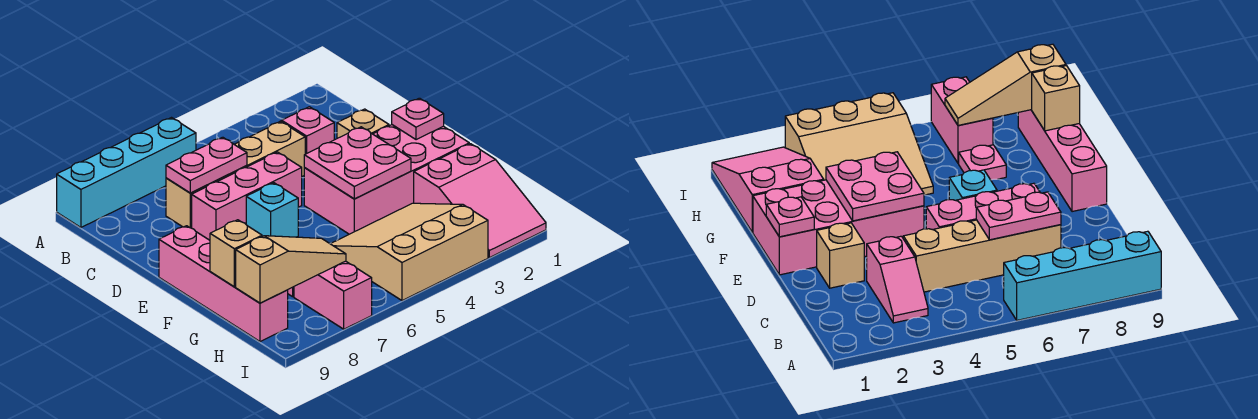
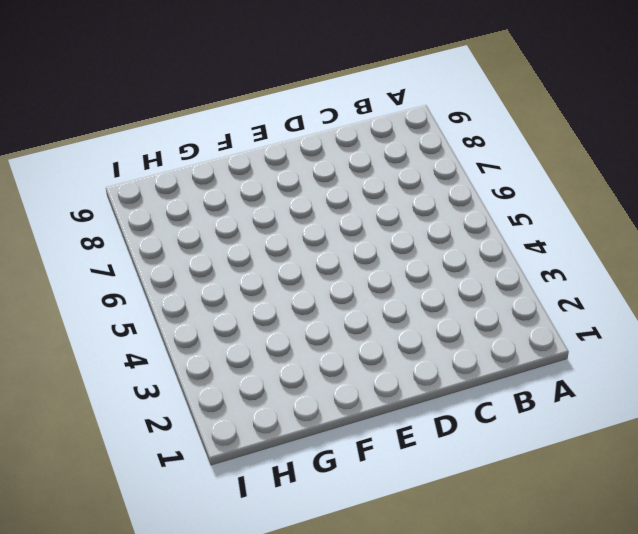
none -> cyan brick A6:A9 level 1
none -> pink slope B3:C3 level 1 top C
none -> tan brick C4:C7 level 1

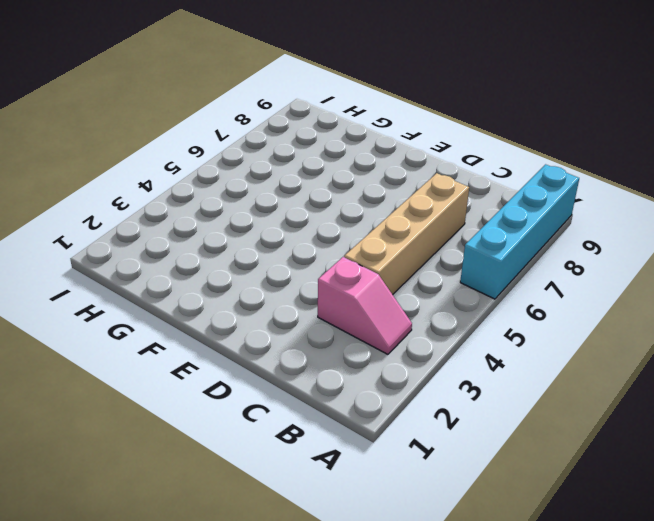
none -> tan brick D2 level 1
none -> pink brick D5:D7 level 1
none -> pink brick E1:F4 level 1

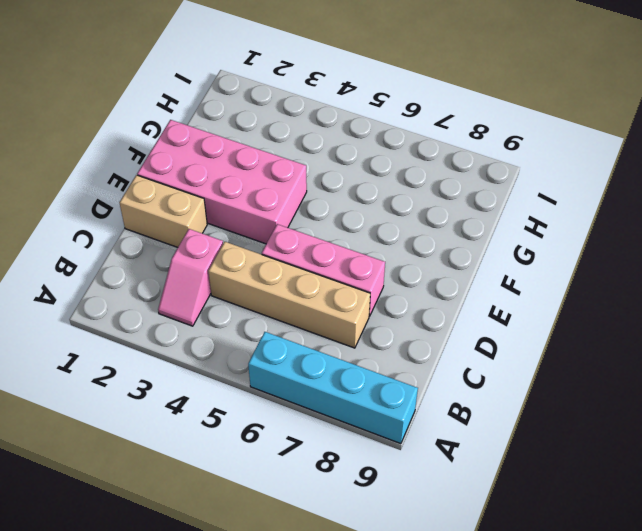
tan brick D1:D2 level 1 -> tan brick D2 level 1
none -> cyan brick E6 level 1
none -> pink brick E9:H9 level 1
none -> pink slope G1:I2 level 1 top G

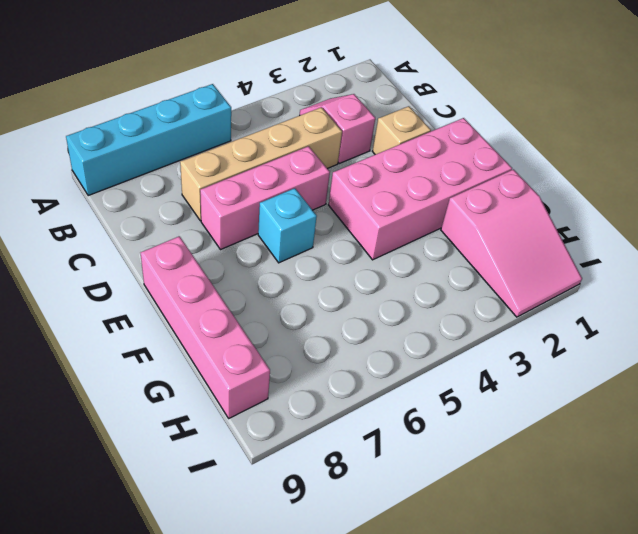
none -> tan slope G3:I5 level 1 top I
none -> pink plate G7 level 1
none -> pink brick H7:I7 level 1

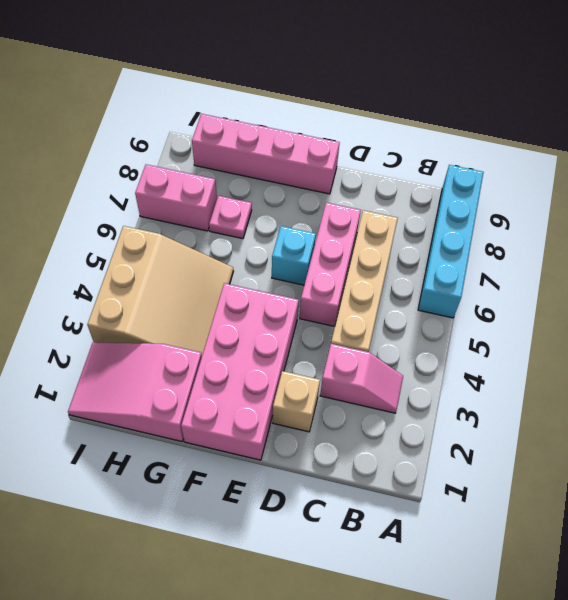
none -> pink plate C6:C7 level 2
none -> pink plate E1 level 2
none -> pink plate E3:F4 level 2

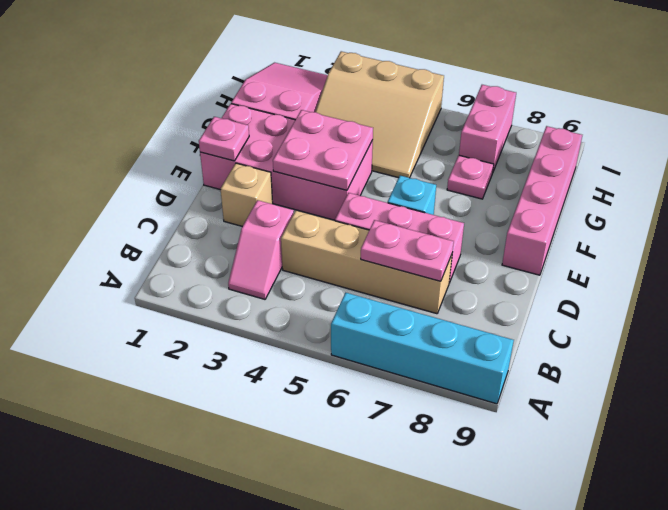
none -> tan brick G9 level 2
none -> tan slope H7:H9 level 2 top 9

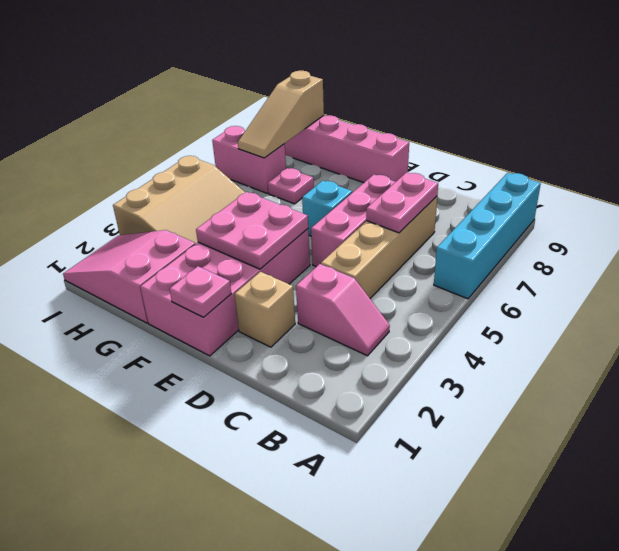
none -> tan brick G9 level 2

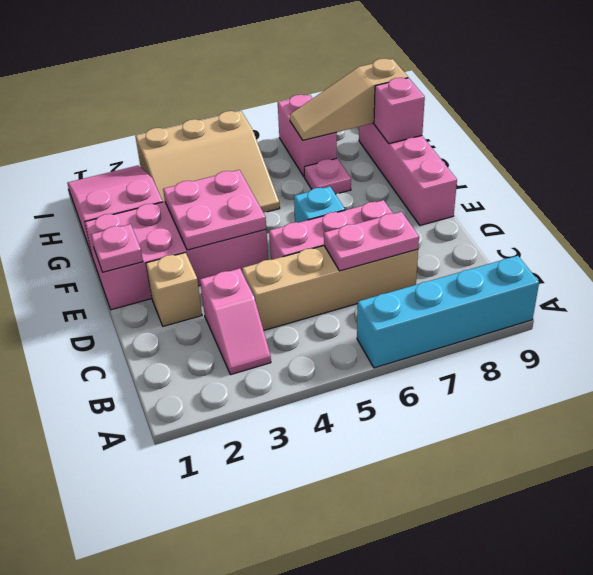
pink brick G9 level 2 -> tan brick G9 level 2

